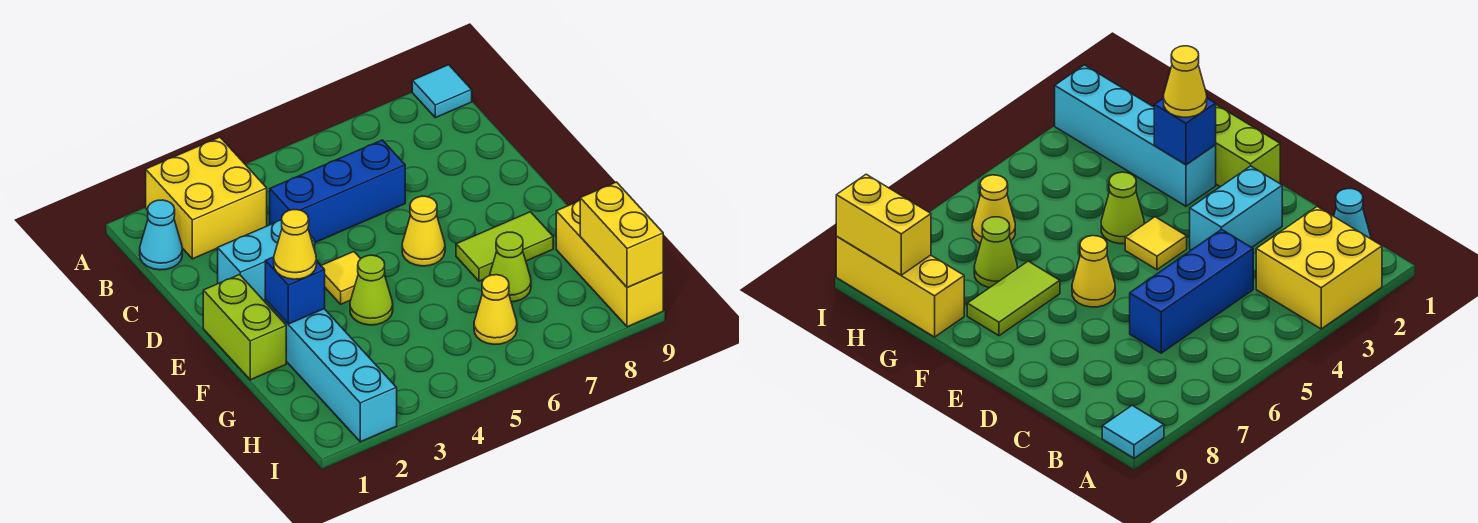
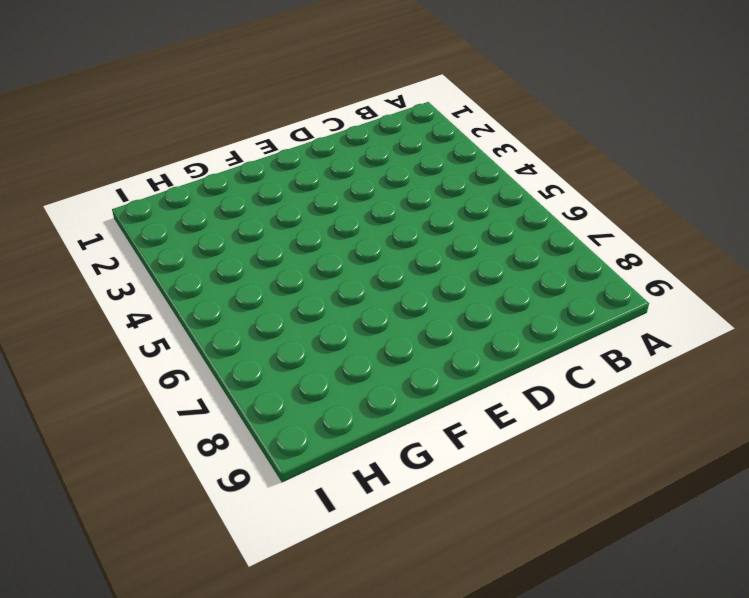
none -> yellow brick A2:B3 level 1
none -> cyan tile A9 level 1
none -> cyan cone B1 level 1

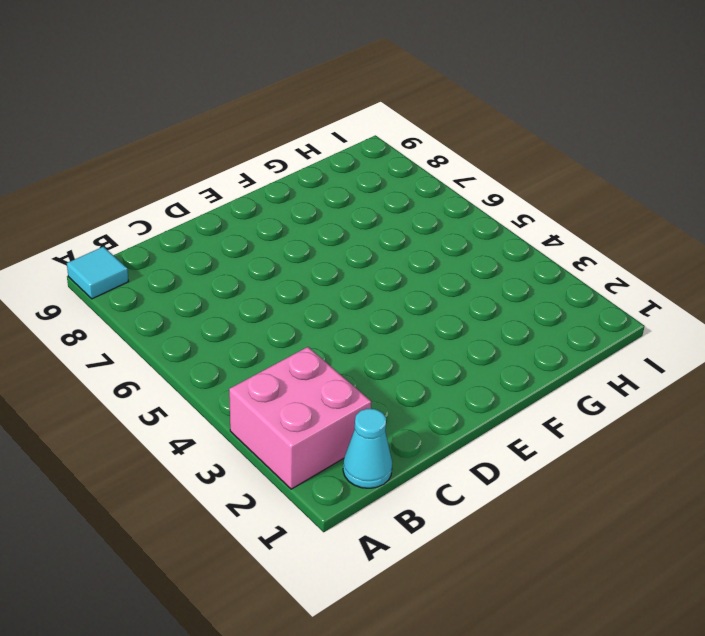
pink brick A2:B3 level 1 -> yellow brick A2:B3 level 1
none -> blue brick C4:C6 level 1
none -> cyan brick D2:D3 level 1
none -> lime brick E1:F1 level 1

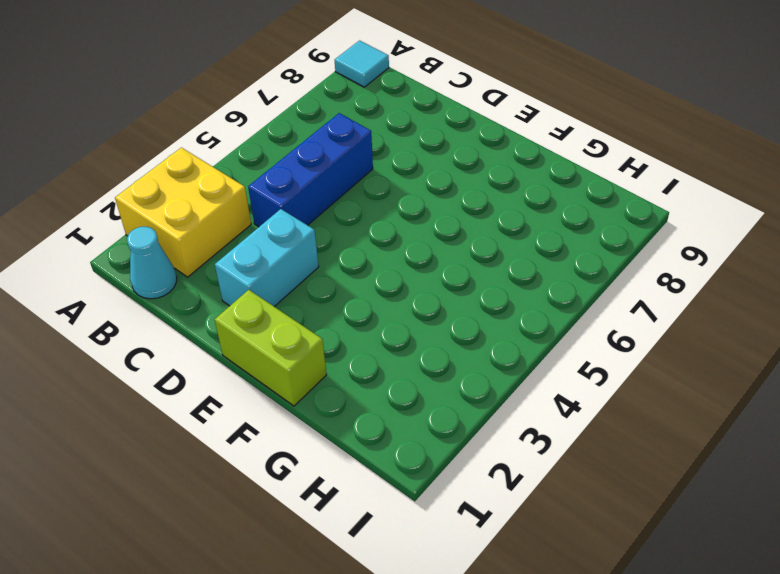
none -> yellow tile E4 level 1
none -> yellow cone E6 level 1
none -> cyan brick F2:I2 level 1

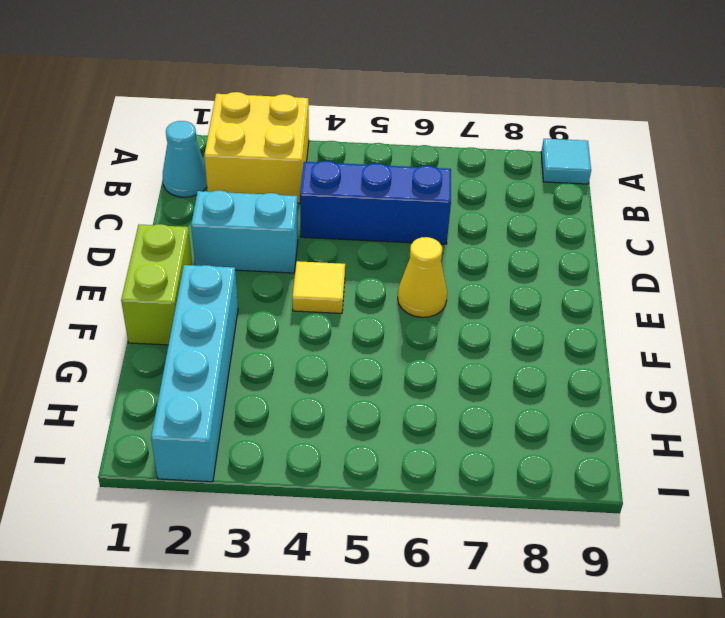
none -> lime cone F4 level 1
none -> lime tile F7:F8 level 1
none -> lime cone G7 level 1

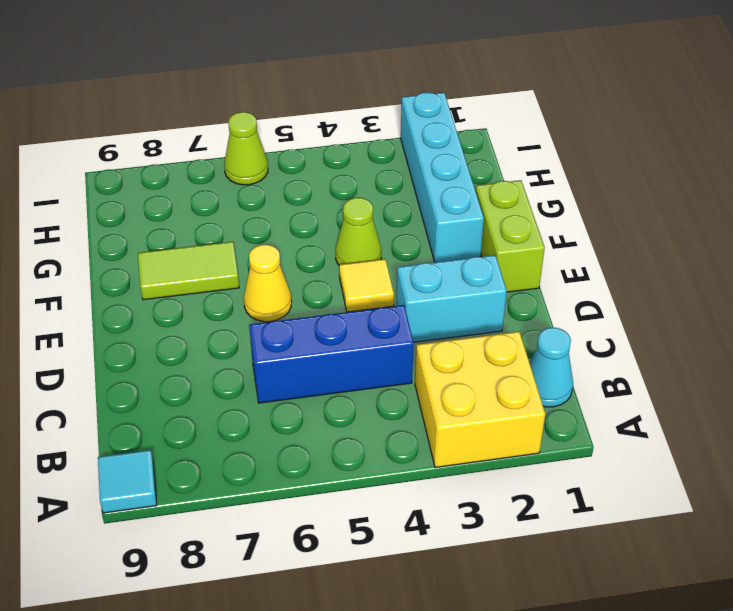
lime cone I6 level 1 -> lime cone G7 level 1
none -> yellow brick G9:I9 level 1
none -> yellow cone H6 level 1
none -> blue brick F2 level 2

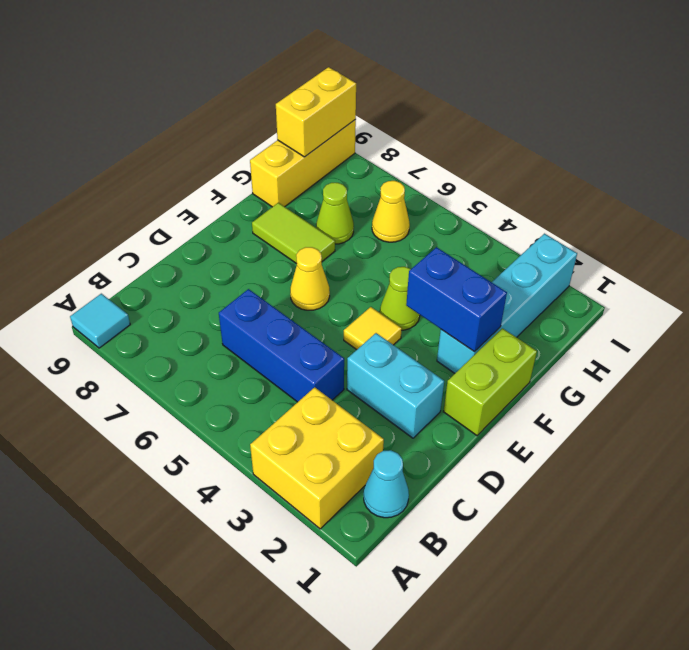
blue brick F2:F3 level 2 -> blue brick F2 level 2
none -> yellow cone F2 level 3

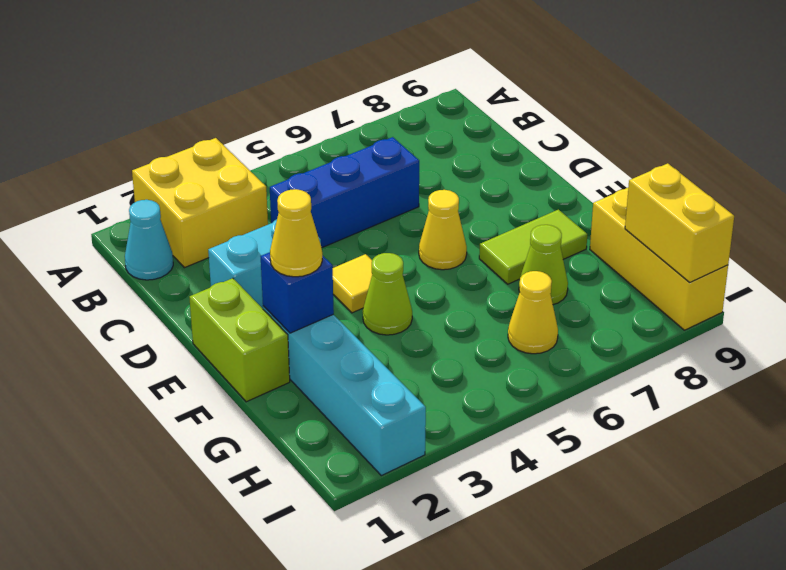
none -> cyan tile A9 level 1

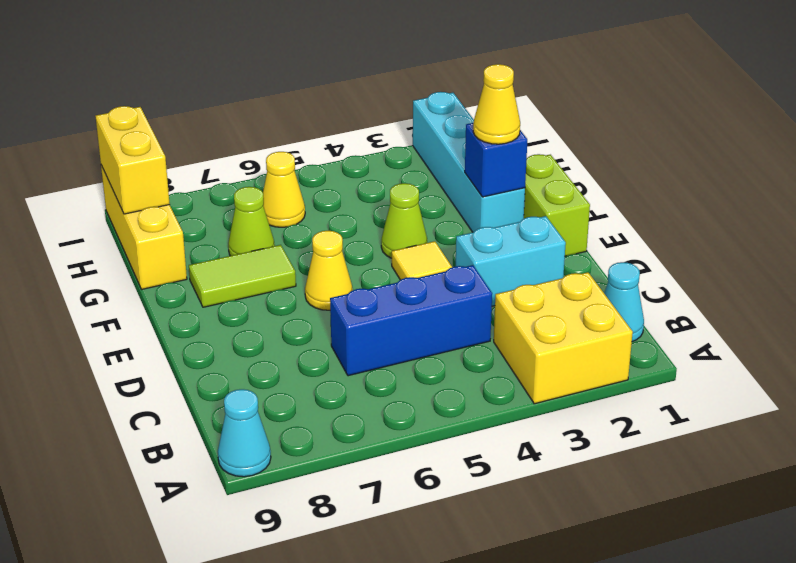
cyan cone A9 level 1 -> cyan tile A9 level 1

